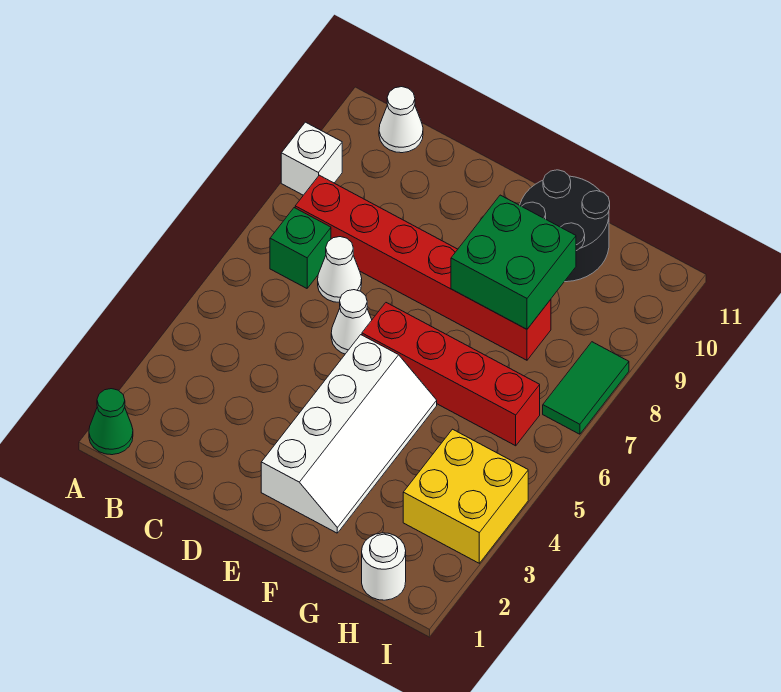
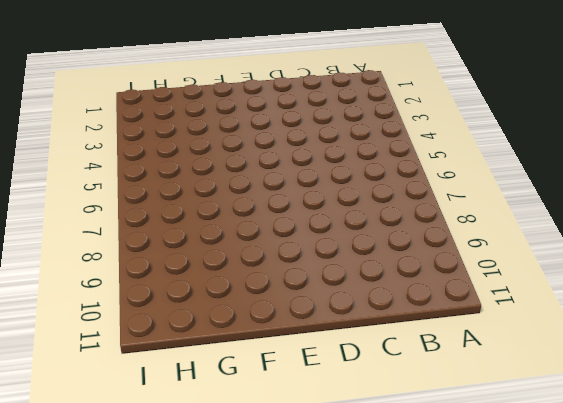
none -> green cone A1 level 1
none -> white brick A9 level 1
none -> green brick B7 level 1

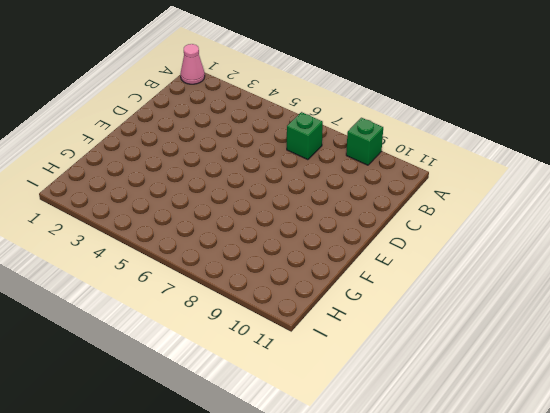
pink cone A1 level 1 -> green cone A1 level 1
green brick A9 level 1 -> white brick A9 level 1
none -> red brick B8:G8 level 1
none -> white cone B11 level 1
none -> white cone C7 level 1

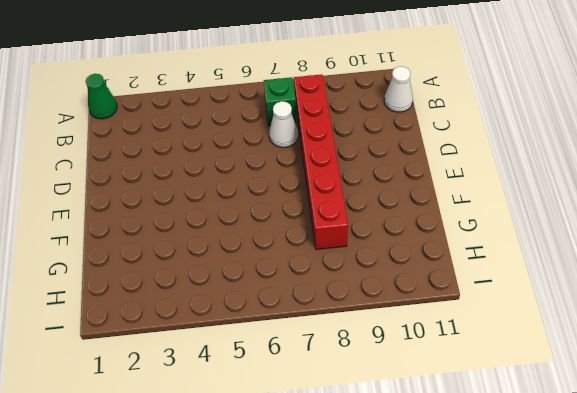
none -> white brick A9 level 1
none -> white cone D6 level 1
none -> white slope E2:F5 level 1 top E

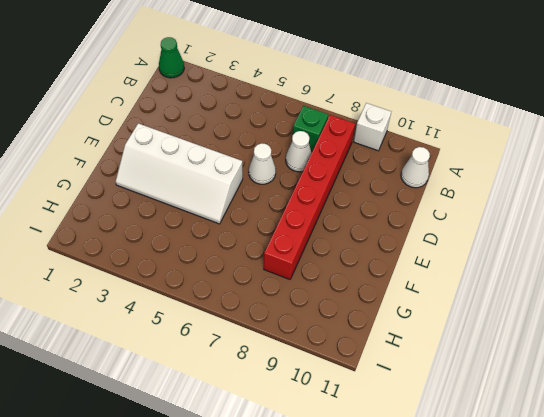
none -> red brick E6:H6 level 1
none -> black round brick F10:G11 level 1
none -> white round brick H1 level 1

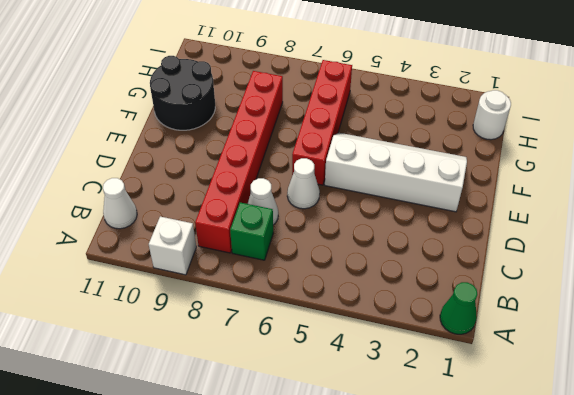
none -> yellow brick H3:I4 level 1
none -> green tile I7:I8 level 1
none -> green brick F8:G9 level 2

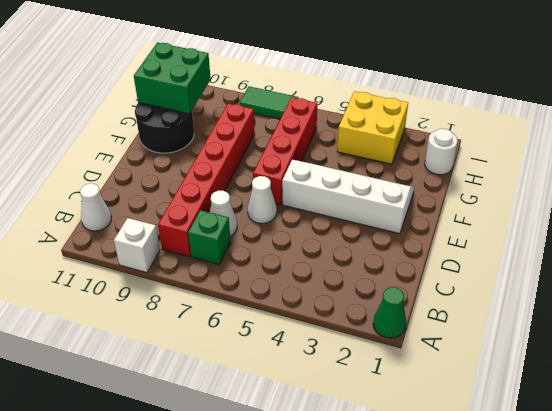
green brick G10:H11 level 2 -> green brick F8:G9 level 2

